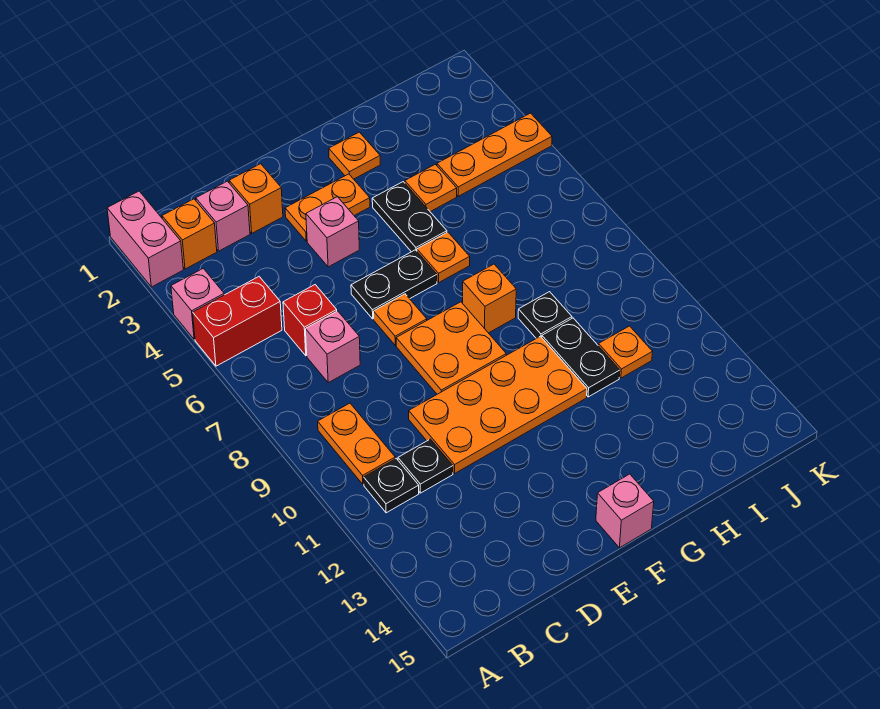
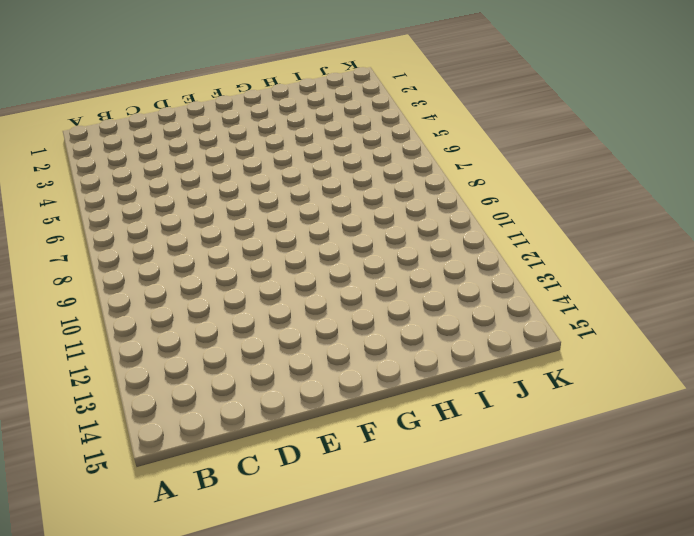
none -> pink brick A1:A2 level 1
none -> pink brick A4 level 1
none -> red brick A5:B5 level 1

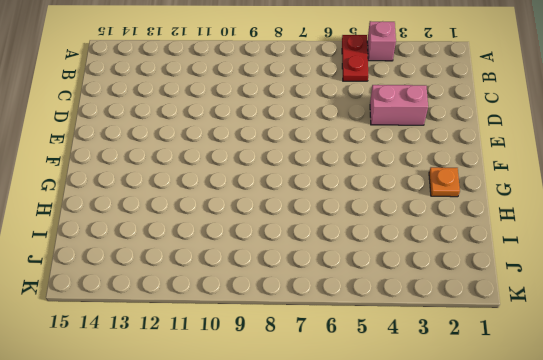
red plate A5:B5 level 1 -> red brick A5:B5 level 1
pink brick D3:D4 level 1 -> pink brick A1:A2 level 1
none -> orange brick B2 level 1
none -> orange plate B9:B10 level 1
none -> black plate B11 level 1

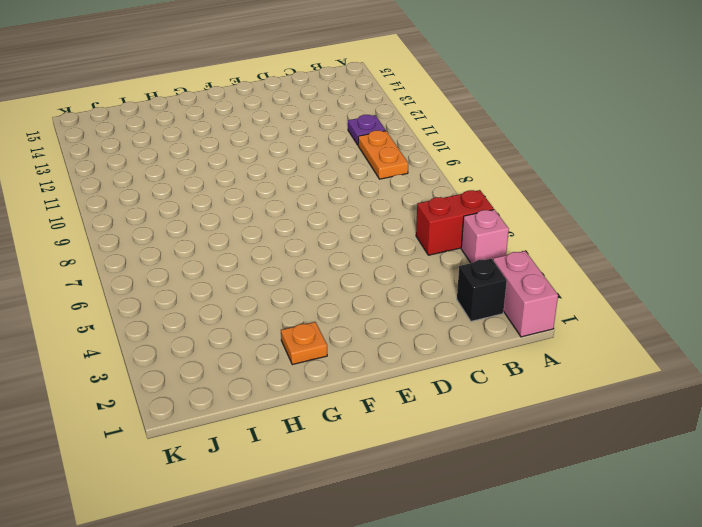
black brick B2 level 1 -> orange brick B2 level 1
purple plate B11 level 1 -> black plate B11 level 1
none -> pink brick C2 level 1
none -> red brick C6 level 1
none -> pink brick C7 level 1

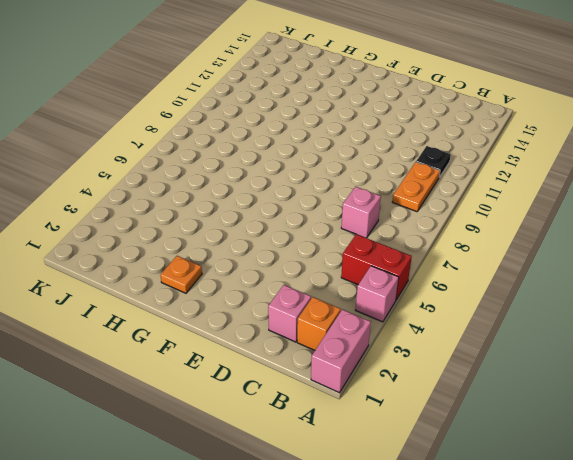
none -> red brick C6 level 1
none -> black plate C11 level 1
none -> orange brick D2 level 1

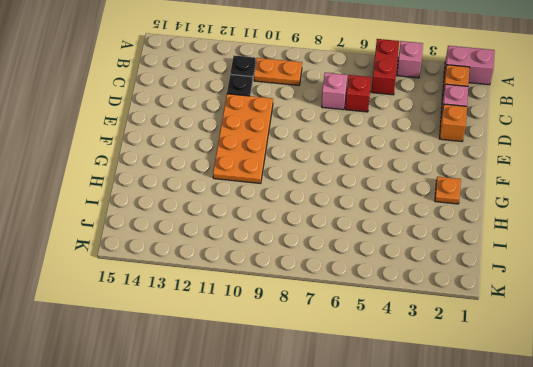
none -> orange plate E3:F3 level 1
none -> pink brick E4 level 1
none -> black plate E6:F6 level 1

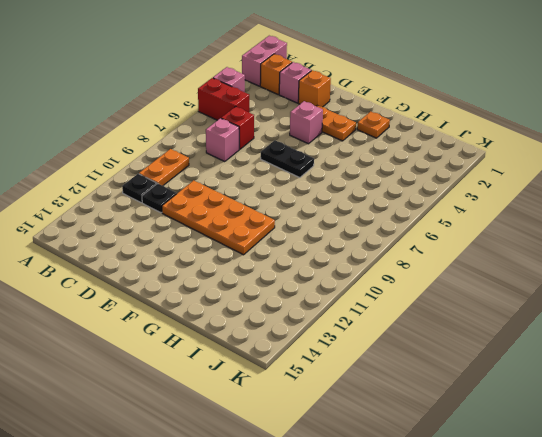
none -> orange plate E7 level 1
none -> orange plate E8:F9 level 1
none -> pink brick F15 level 1

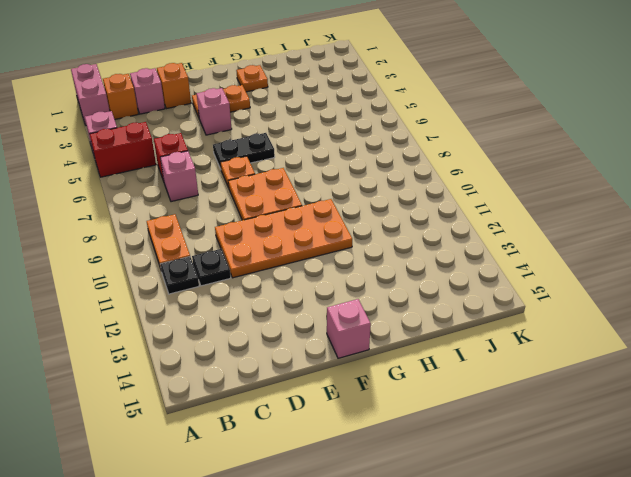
none -> black plate G4:G5 level 1
none -> orange plate G6 level 1
none -> orange brick G8 level 1

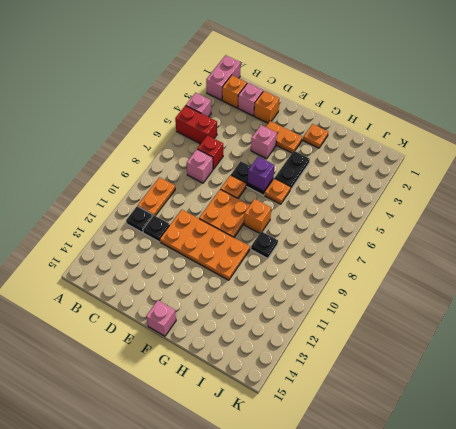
purple brick F6 level 2 -> none
none -> orange plate H4 level 1
none -> black plate H10:H11 level 1
none -> orange plate I4:K4 level 1

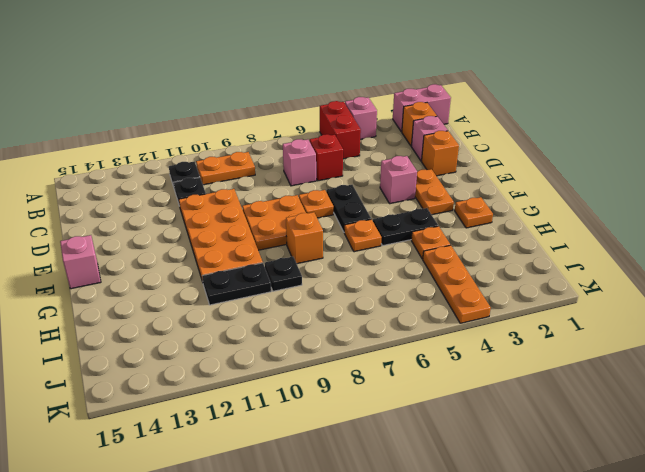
none -> orange plate I11 level 1

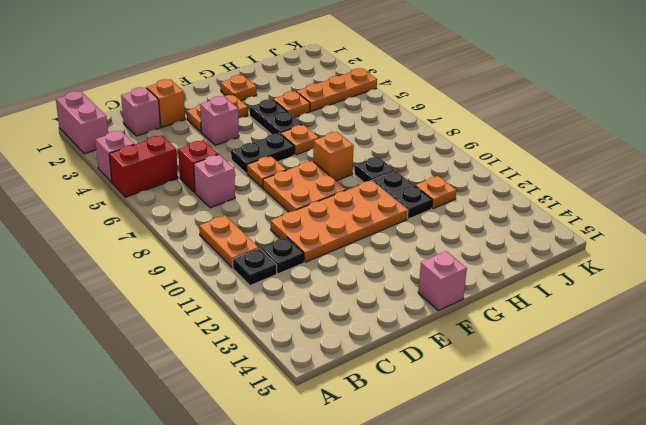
none -> orange brick B2 level 1

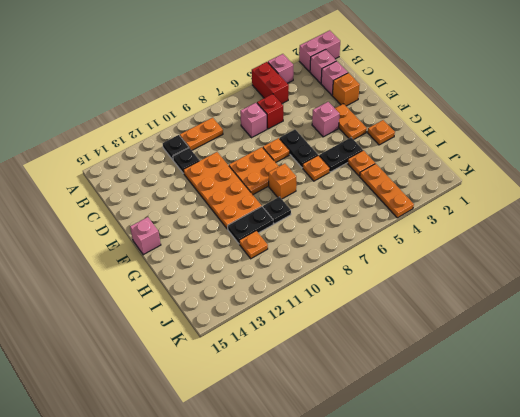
pink brick B2 level 1 -> orange brick B2 level 1

